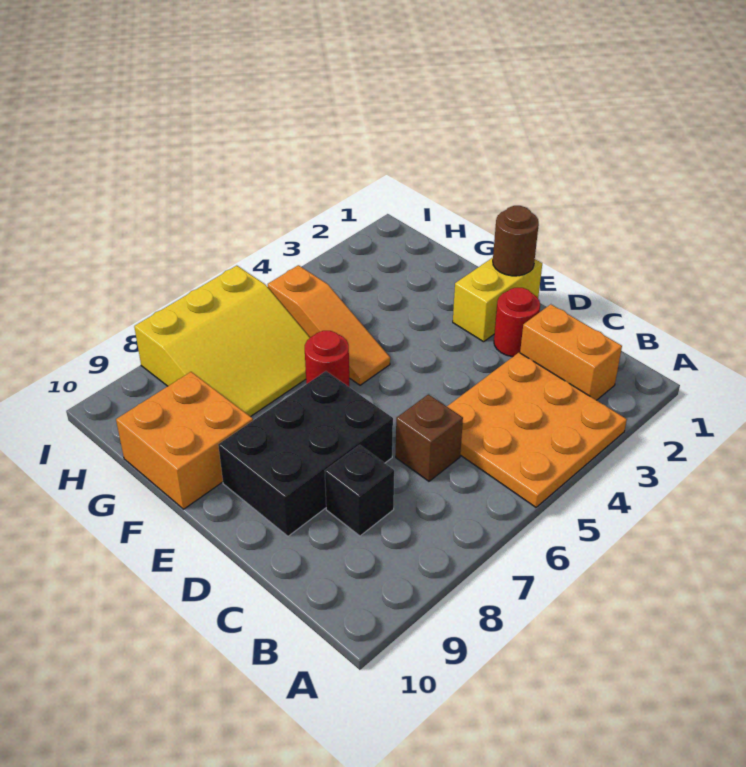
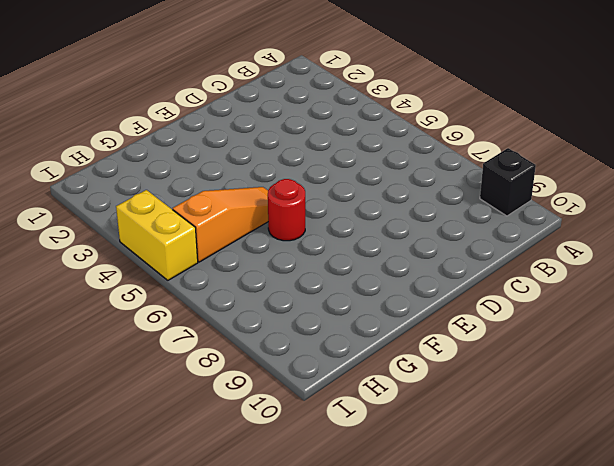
black brick A9 level 1 -> black brick C8 level 1
yellow brick I4:I5 level 1 -> yellow brick E1:E2 level 1
none -> orange plate A3:C5 level 1
none -> orange brick B2:C2 level 1
none -> brown brick C6 level 1

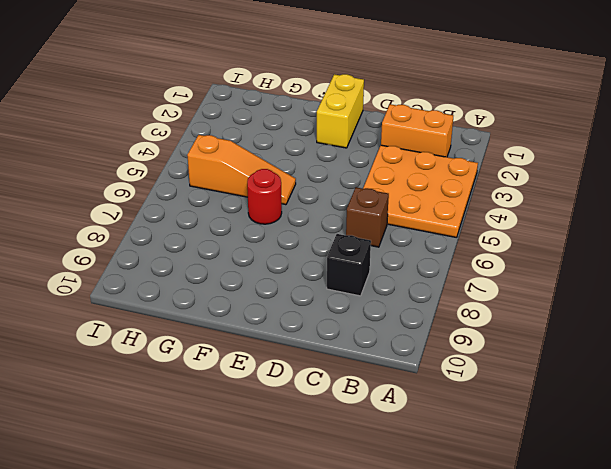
none -> red round brick D2 level 1
none -> black brick D7:E9 level 1
none -> orange brick F9:G10 level 1

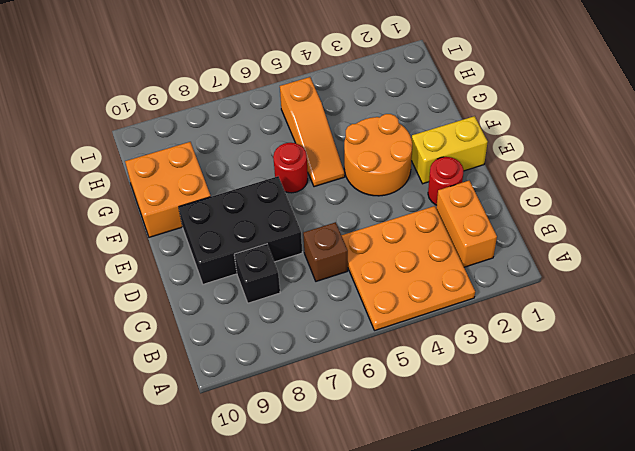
orange round brick E3:F4 level 1 -> none
none -> yellow slope G6:I8 level 1 top I
none -> brown round brick E1 level 2

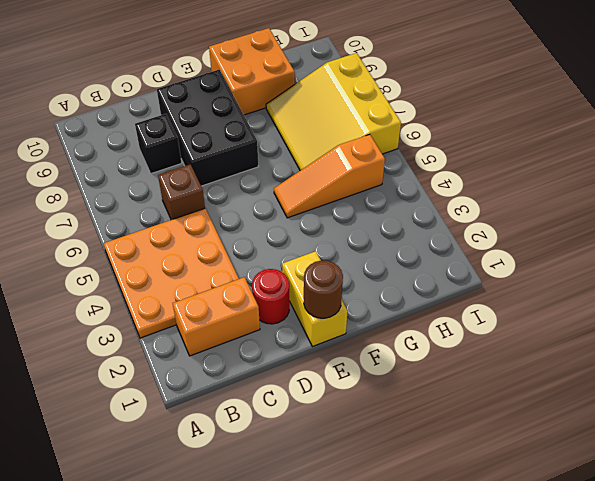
none -> red round brick F6 level 1

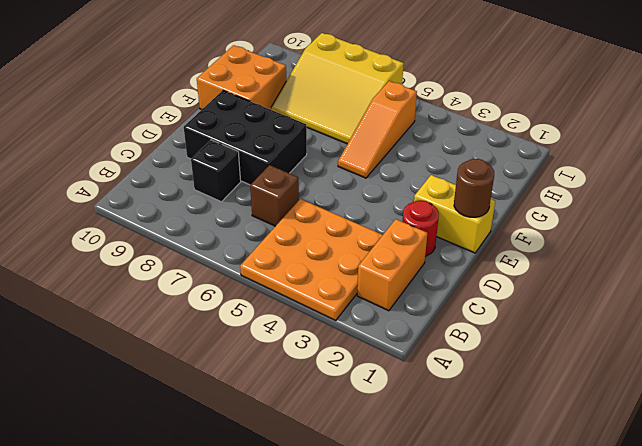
none -> red round brick F6 level 1

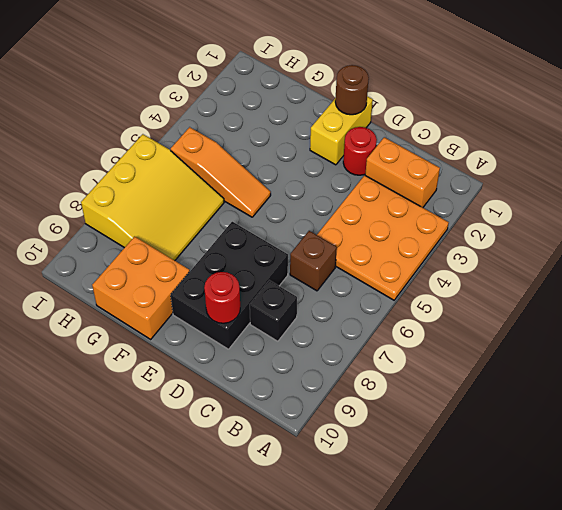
red round brick D9 level 2 -> red round brick F6 level 1

